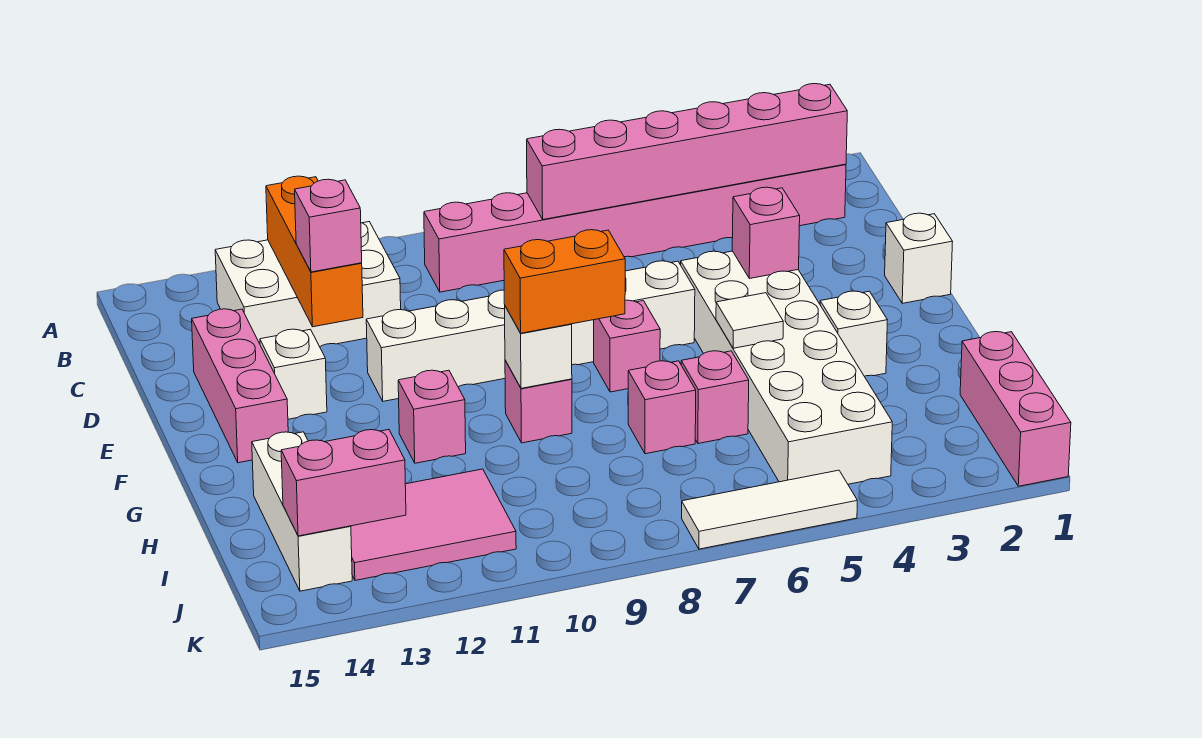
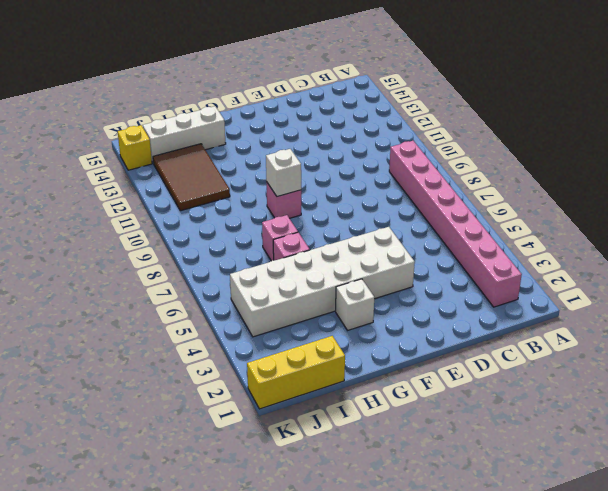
yellow brick I1:K1 level 1 -> pink brick I1:K1 level 1
brown tile I11:J13 level 1 -> pink tile I11:J13 level 1
yellow brick K14 level 1 -> none
none -> white brick B11:C13 level 1
none -> pink brick D14:F14 level 1
none -> white brick E1 level 1

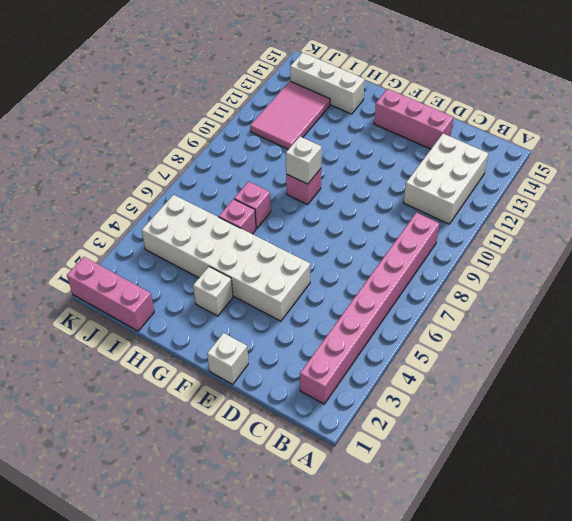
none -> white brick E6:E11 level 1
none -> white brick E13 level 1
none -> pink brick F7 level 1

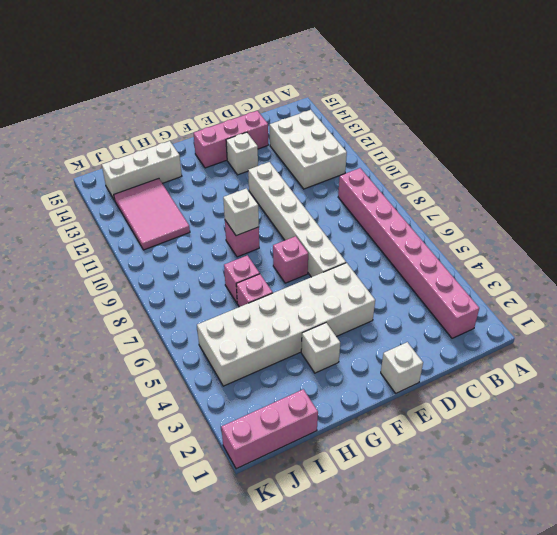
none -> pink brick G11 level 1
none -> white tile K5:K7 level 1
none -> pink brick B2:B7 level 2

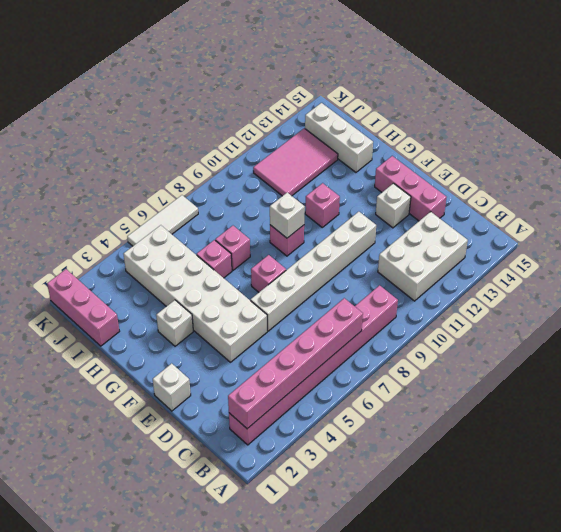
none -> orange brick B12:D12 level 2
none -> pink brick E4 level 2
none -> white tile G5 level 2

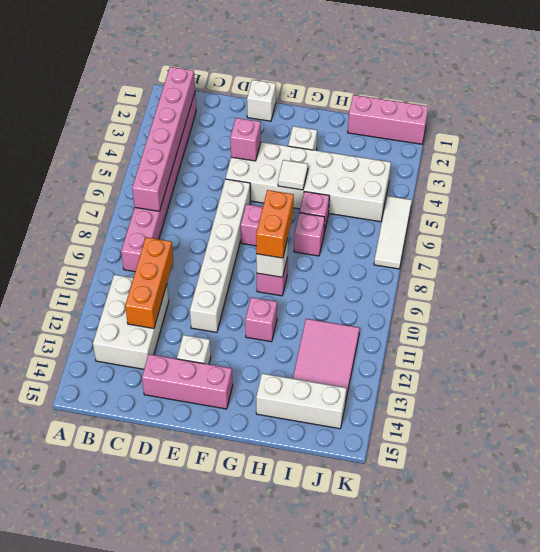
orange brick C10:C12 level 2 -> orange brick B12:D12 level 2
none -> pink brick J13:J14 level 2
none -> pink brick D12 level 3

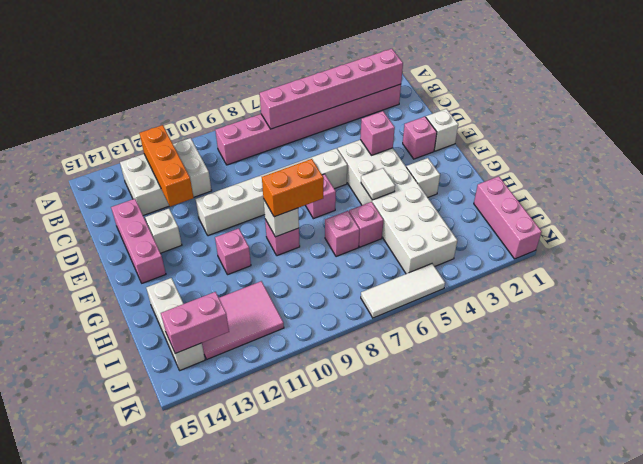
pink brick E2 level 1 -> pink brick D12 level 3

